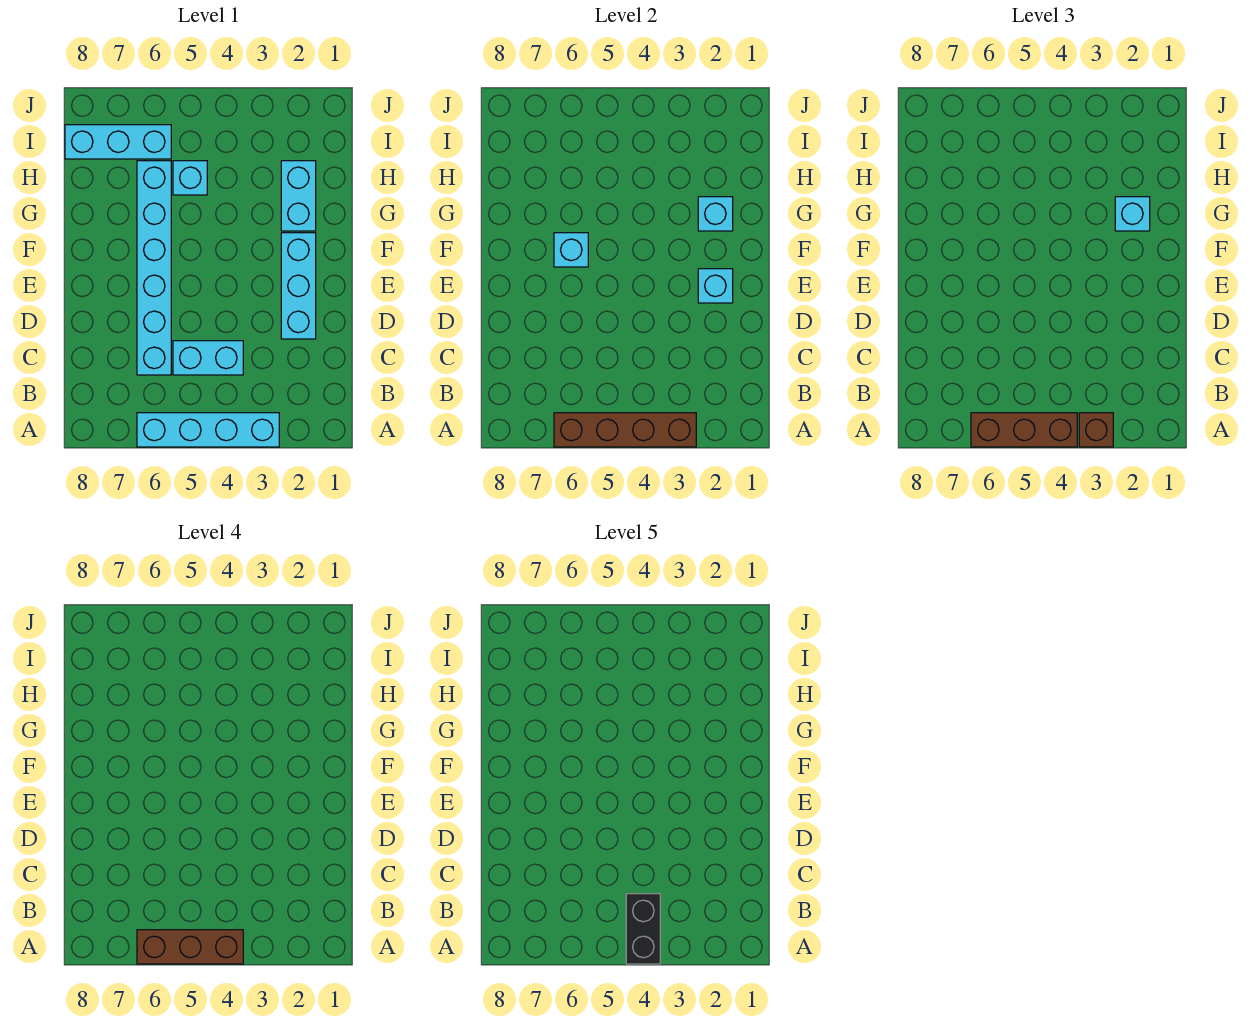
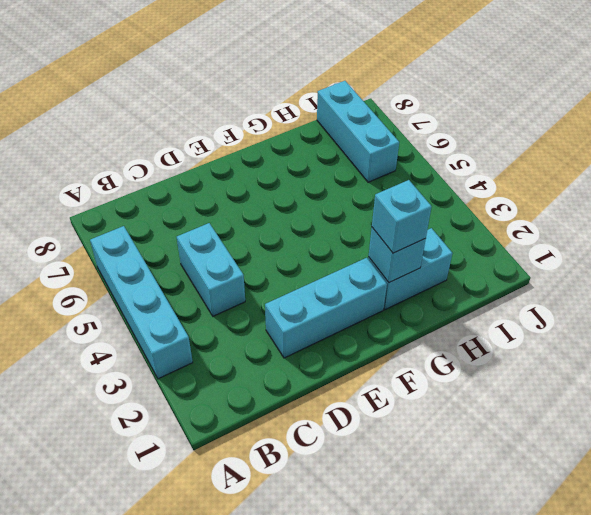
none -> cyan brick C6:H6 level 1
none -> cyan brick H5 level 1
none -> brown brick A3:A6 level 2

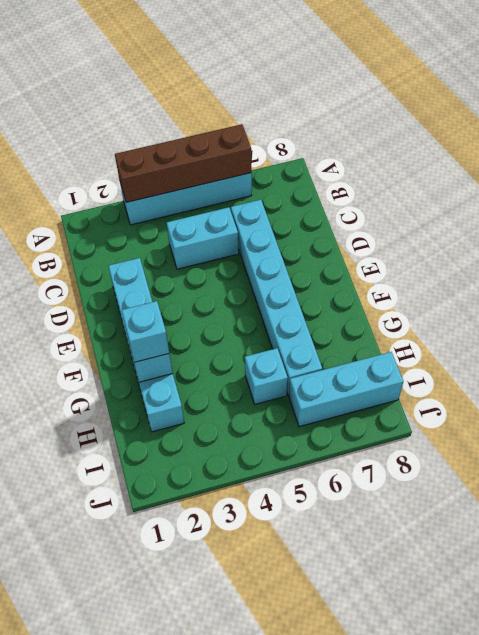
none -> cyan brick E2 level 2
none -> cyan brick F6 level 2
none -> brown brick A3 level 3

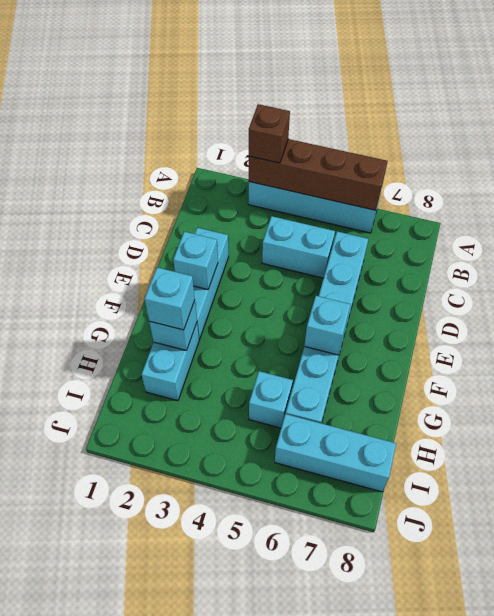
none -> brown brick A4:A6 level 3
none -> brown brick A4:A6 level 4
none -> black brick A4:B4 level 5

